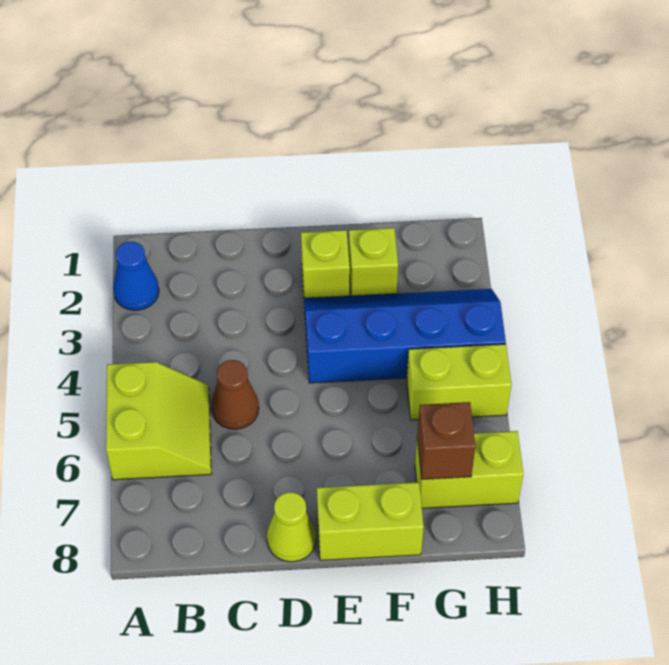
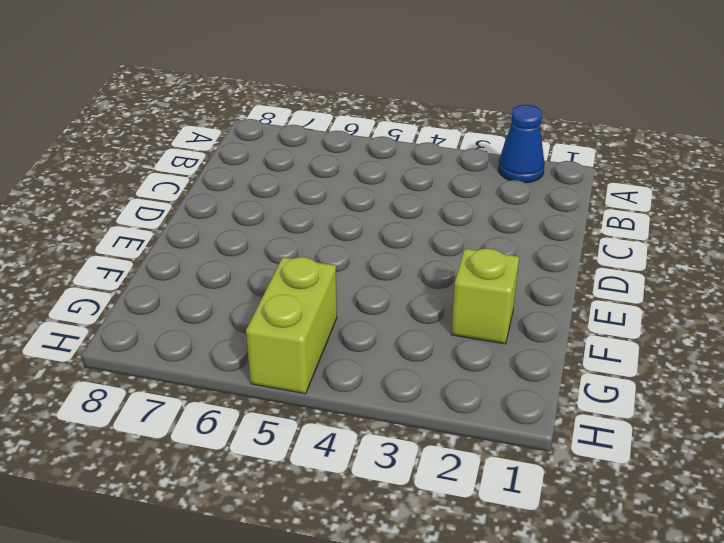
none -> lime slope A5:B6 level 1 top A
none -> brown cone C5 level 1

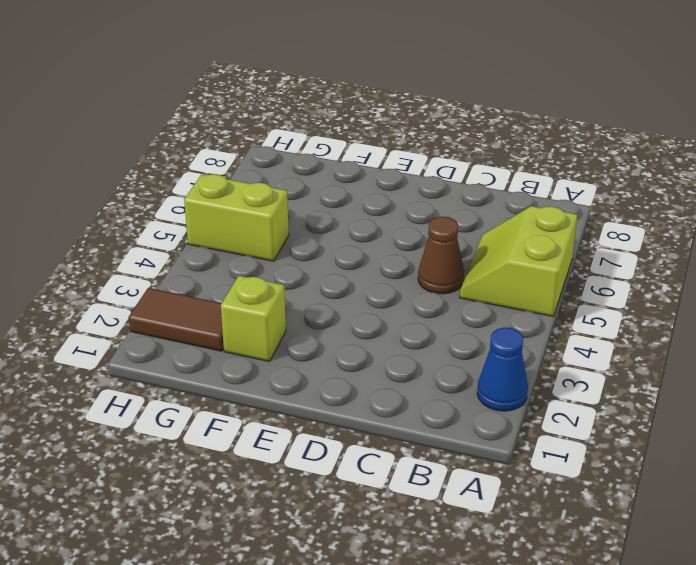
brown tile G2:H2 level 1 -> none
none -> lime cone D8 level 1
none -> lime brick E2 level 1

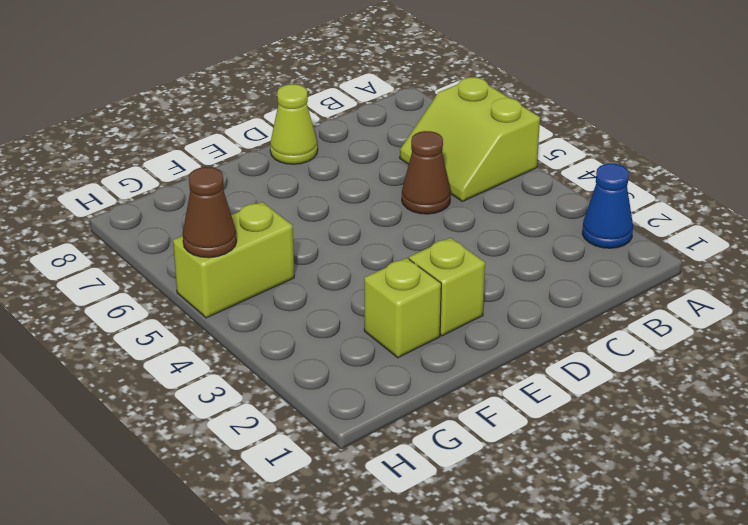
brown cone H5 level 2 -> none
none -> blue slope E3:H4 level 1 top 4
none -> lime brick E8:F8 level 1

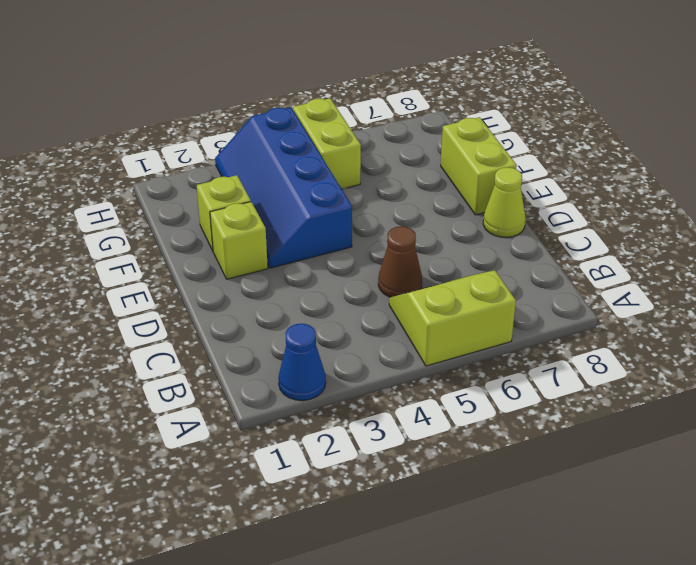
none -> lime brick G7:H7 level 1
none -> brown brick G7 level 2

